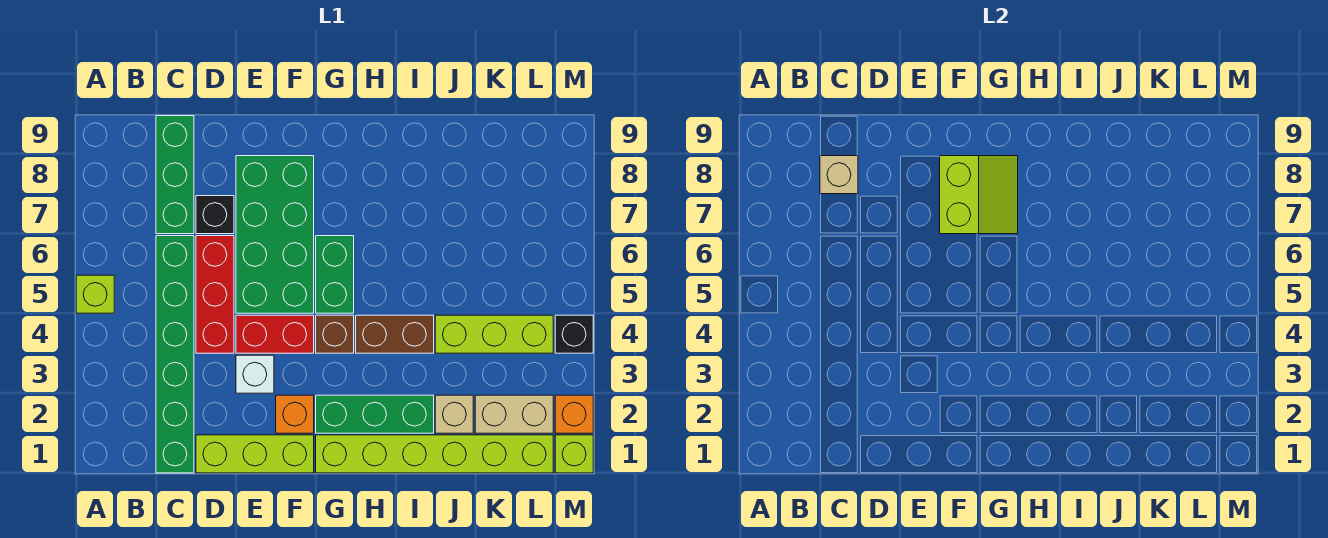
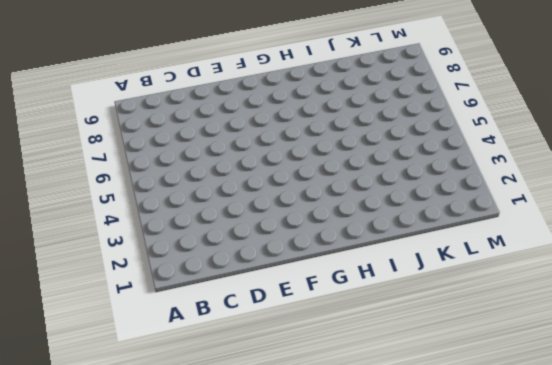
none -> lime brick A5 level 1
none -> green brick C1:C6 level 1
none -> green brick C7:C9 level 1

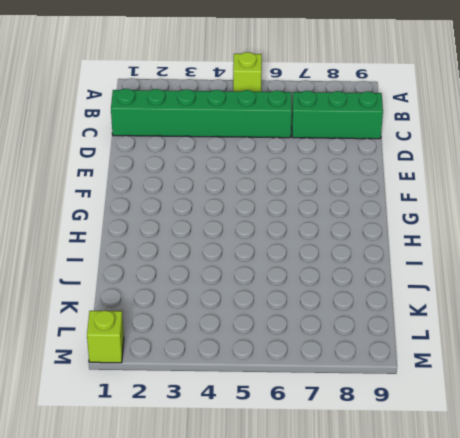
none -> lime brick D1:F1 level 1
none -> red brick D4:D6 level 1
none -> black brick D7 level 1

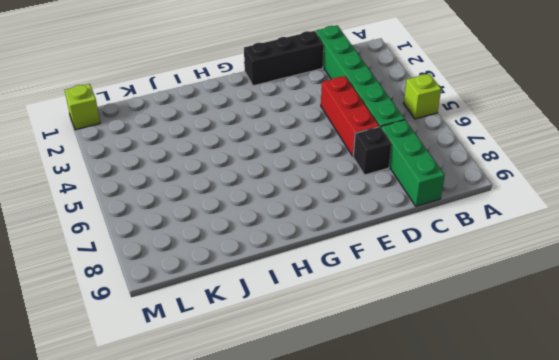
black brick D1:F1 level 1 -> lime brick D1:F1 level 1
none -> white brick E3 level 1
none -> red brick E4:F4 level 1
none -> green brick E5:F8 level 1

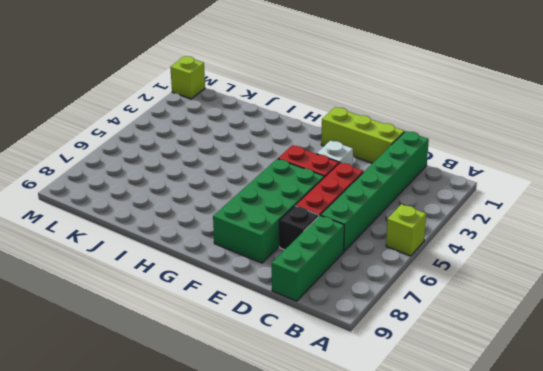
none -> orange brick F2 level 1
none -> lime brick G1:L1 level 1
none -> green brick G2:I2 level 1

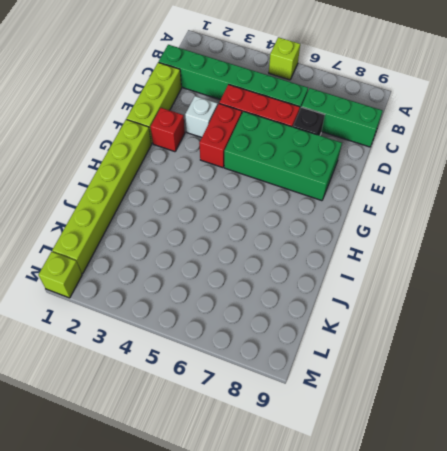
red brick F2 level 1 -> orange brick F2 level 1
none -> green brick G2:I2 level 1
none -> brown brick G4 level 1
none -> green brick G5:G6 level 1

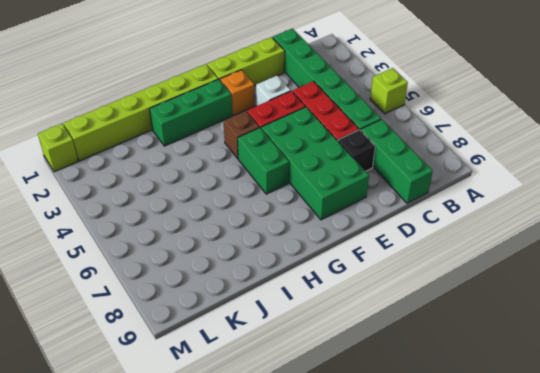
none -> brown brick H4:I4 level 1
none -> tan brick J2 level 1
none -> lime brick J4:L4 level 1

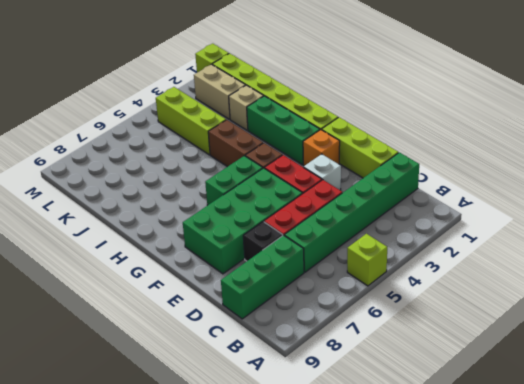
none -> orange brick M2 level 1
none -> black brick M4 level 1
none -> tan brick C8 level 2

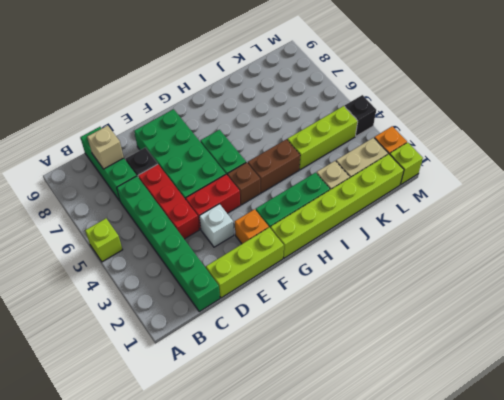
none -> lime slope F7:G8 level 2 top F

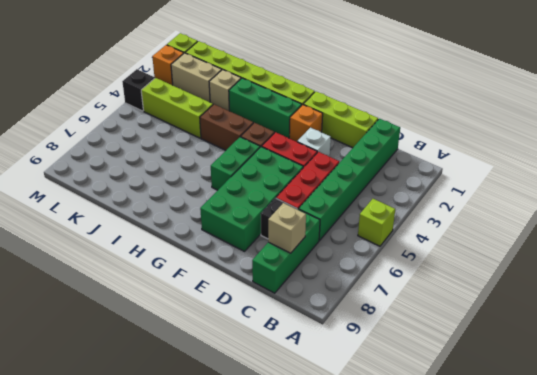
none -> lime slope F7:G8 level 2 top F

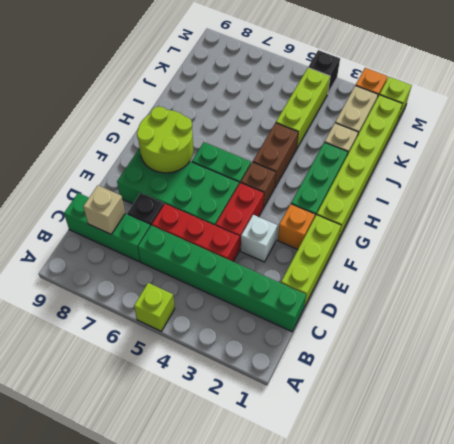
lime round brick F7:G8 level 2 -> lime slope F7:G8 level 2 top F

